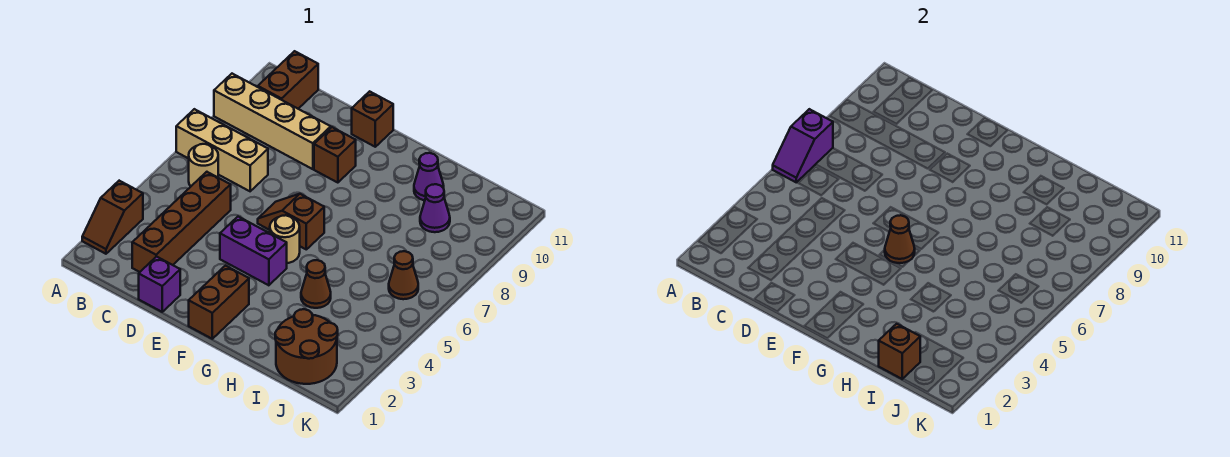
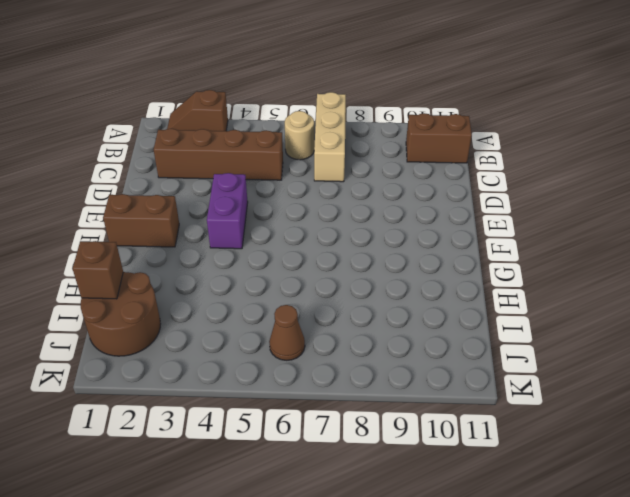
none -> tan brick A9:D9 level 1
none -> purple brick D1 level 1
none -> brown slope E6:F6 level 1 top F

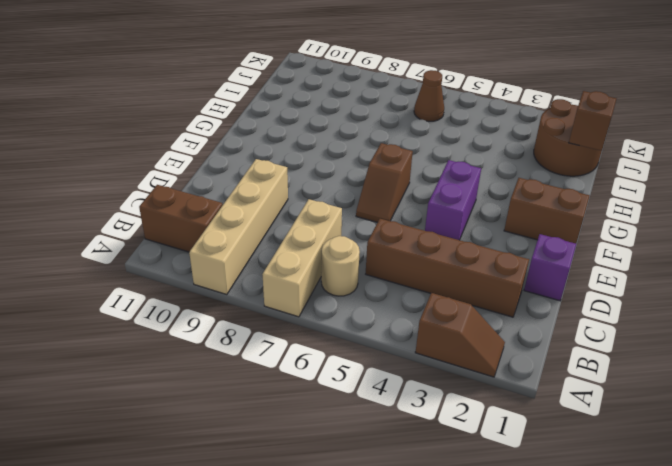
none -> brown brick E9 level 1
none -> brown brick E11 level 1
none -> tan round brick F5 level 1

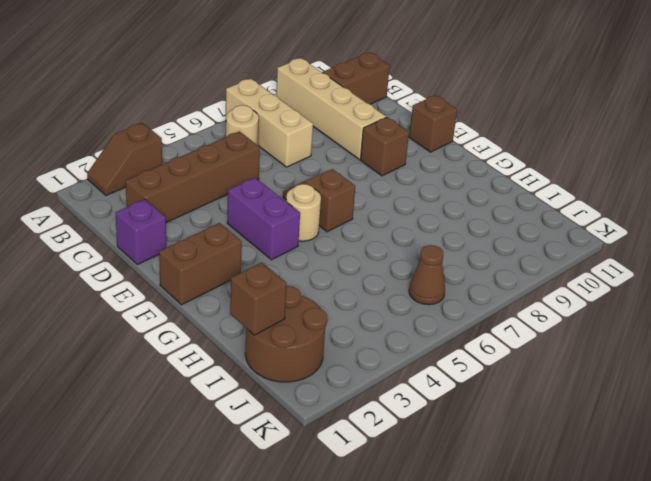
none -> brown cone H4 level 1
none -> purple cone H10 level 1
none -> purple cone I9 level 1

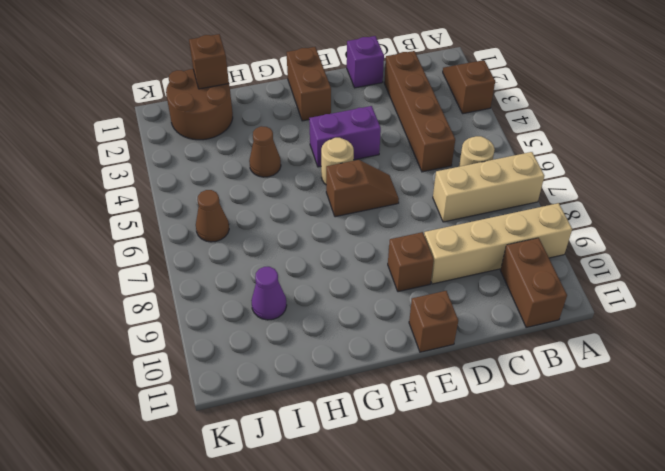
none -> purple cone H10 level 1
none -> purple slope A6:A7 level 2 top 7
none -> brown cone F5 level 2

